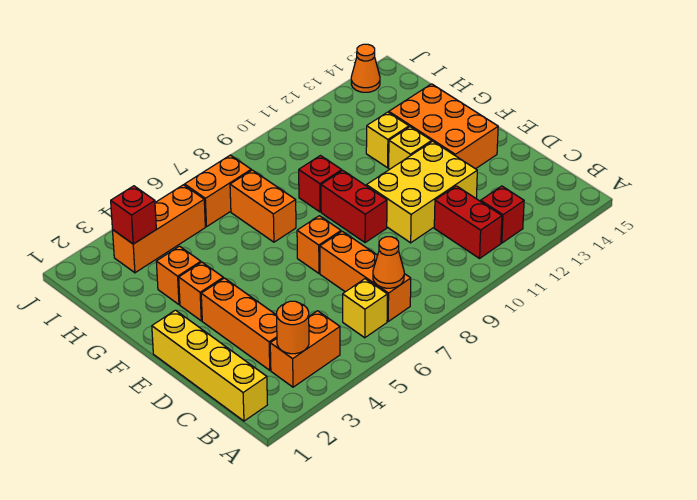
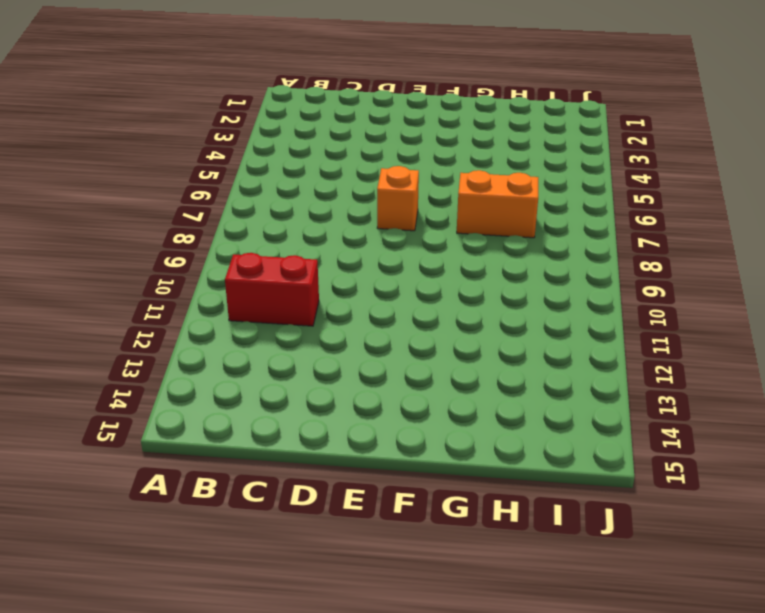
none -> yellow brick B1:E1 level 1
none -> orange brick B3:B4 level 1
none -> yellow brick B6 level 1

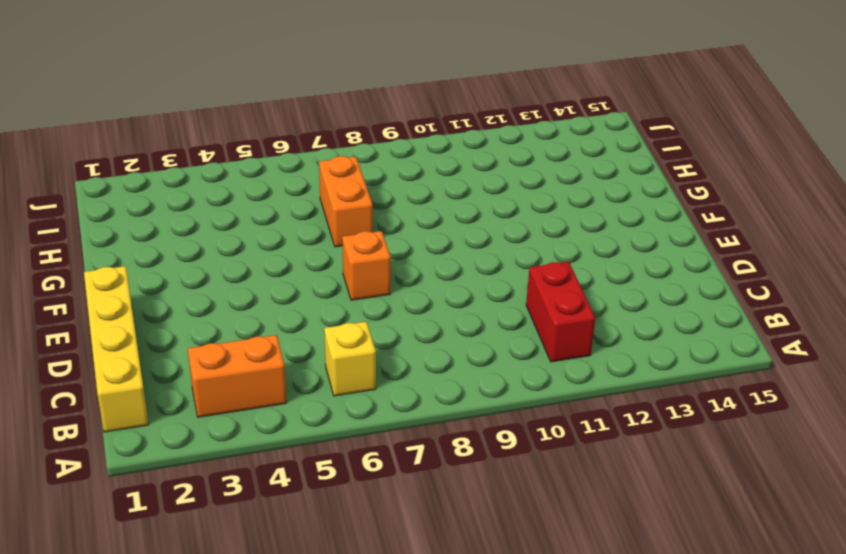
none -> orange brick B7:D7 level 1
none -> red brick B12 level 1
none -> orange brick C3:E3 level 1

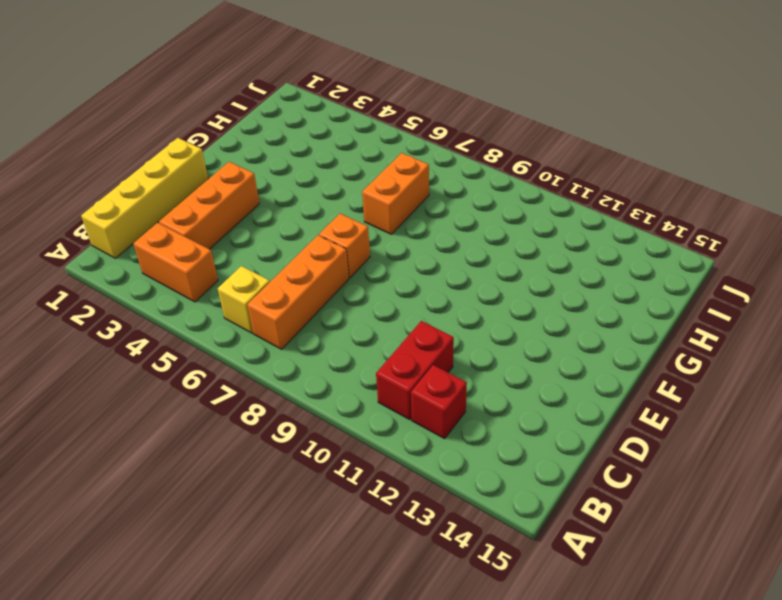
none -> yellow brick D10:E12 level 1
none -> red brick E9:F9 level 1
none -> orange brick E13:G14 level 1

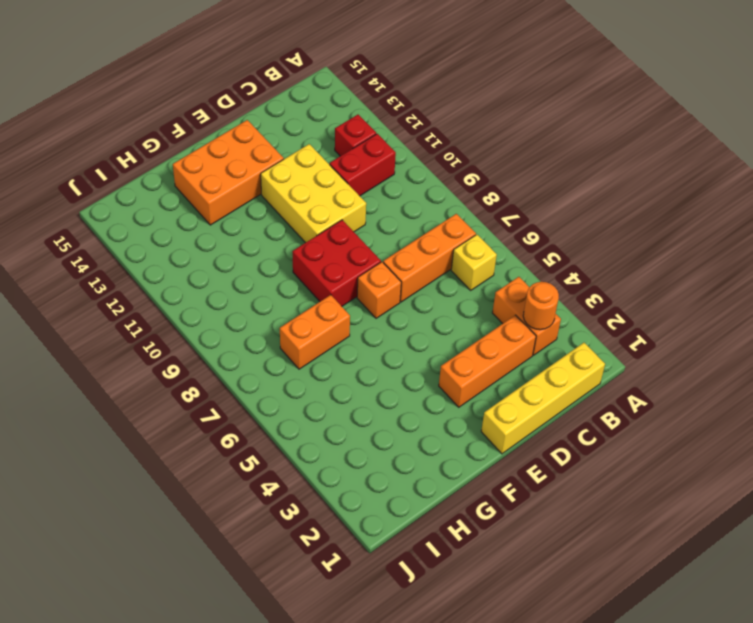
red brick E8:F9 level 1 -> red brick E9:F9 level 1
none -> orange brick F3 level 1
none -> yellow brick F12 level 1
none -> orange brick G3 level 1

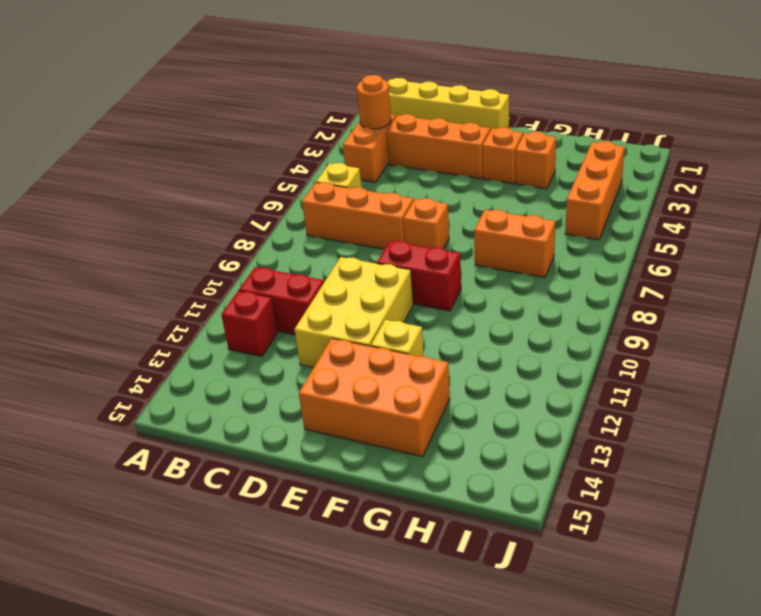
none -> red brick G9 level 1
none -> yellow brick G12 level 1
none -> orange brick I6:I7 level 1

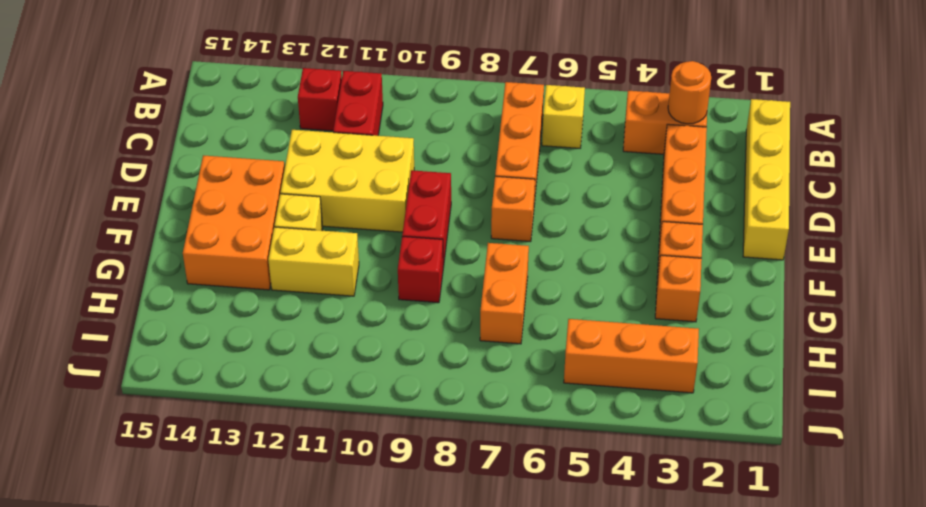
yellow brick G11:G12 level 1 -> yellow brick G12 level 1
none -> orange brick I6:I7 level 1
none -> orange cone J14 level 1
none -> orange cone B7 level 2

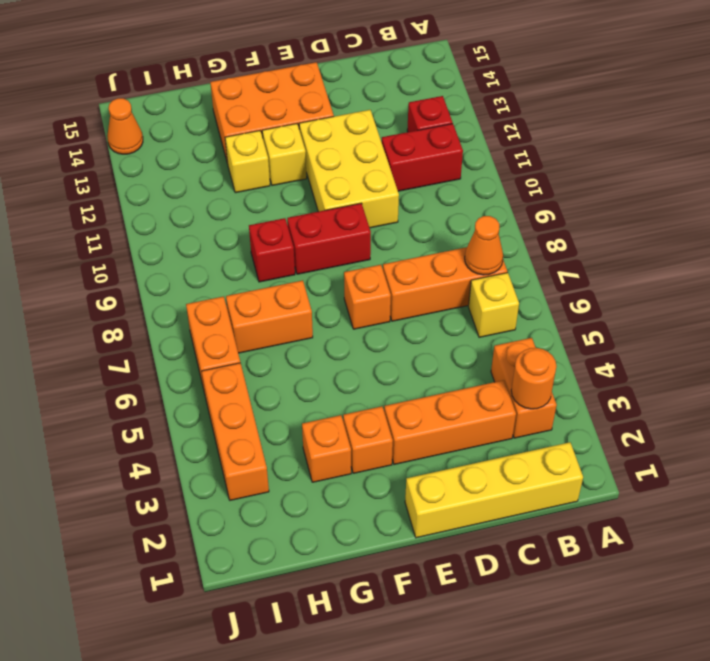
none -> red brick I3 level 2

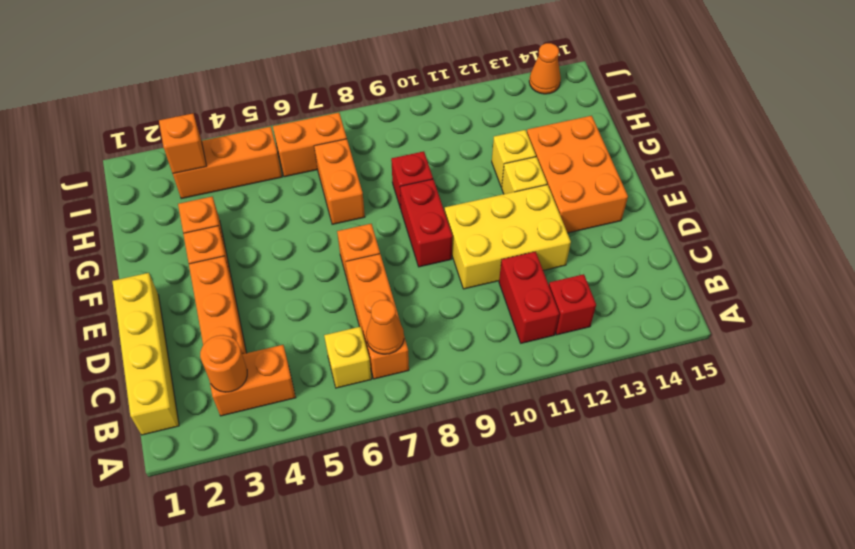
orange brick I3 level 2 -> red brick I3 level 2

